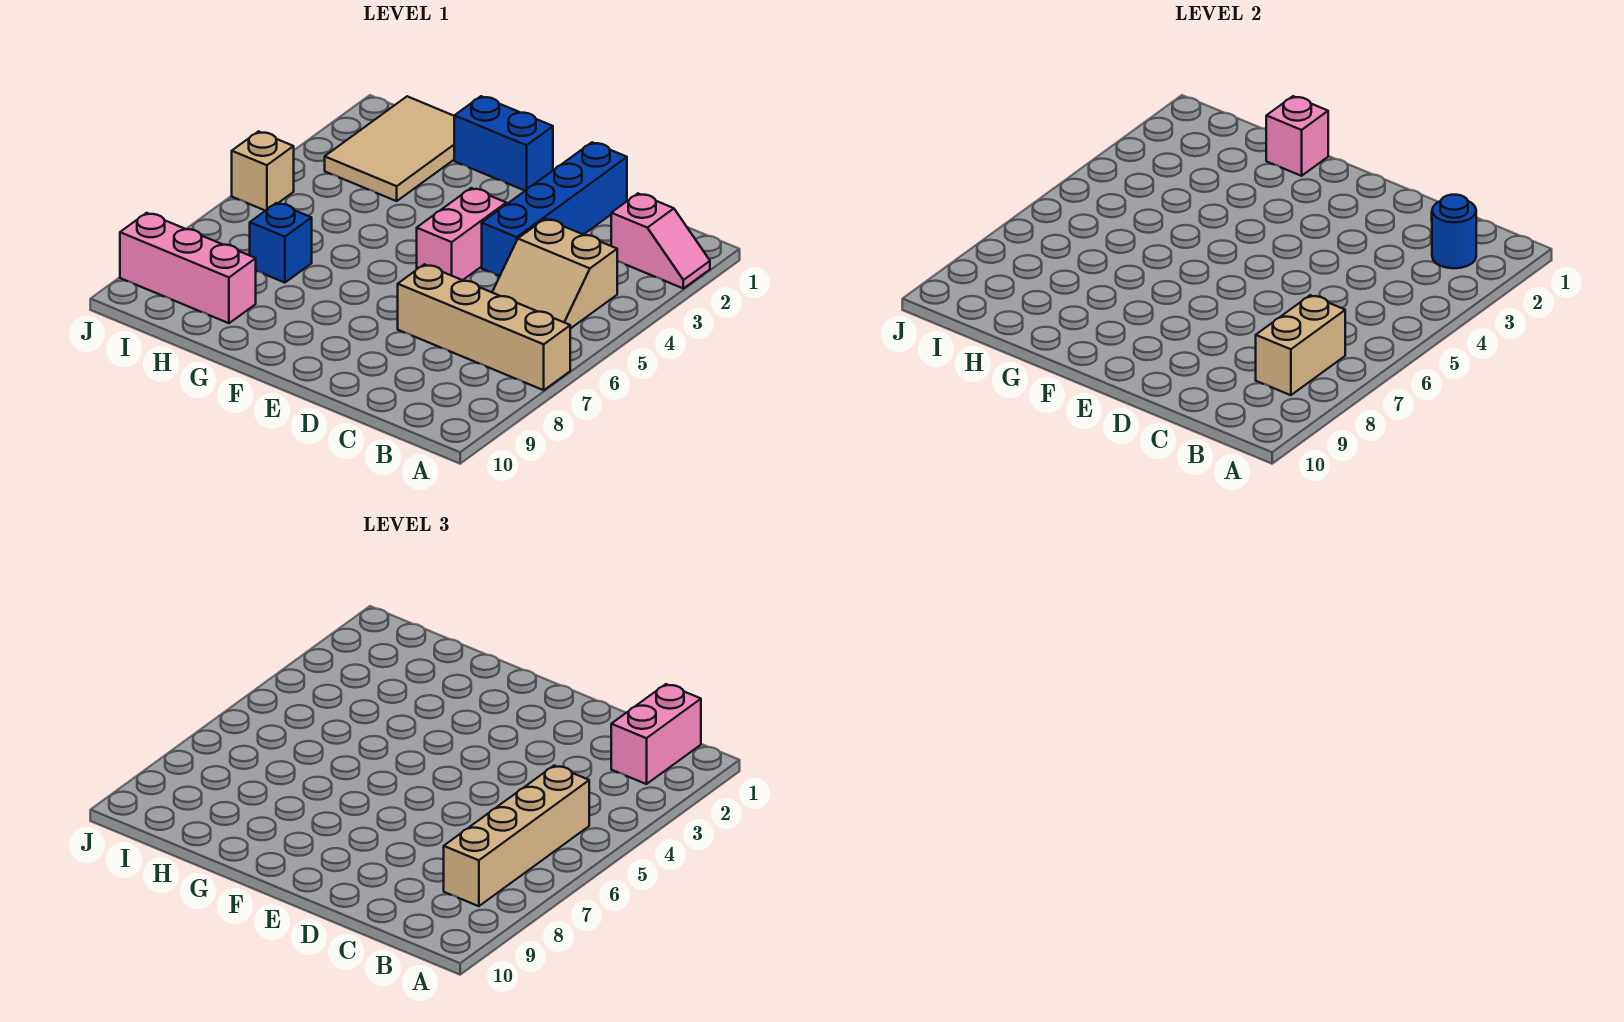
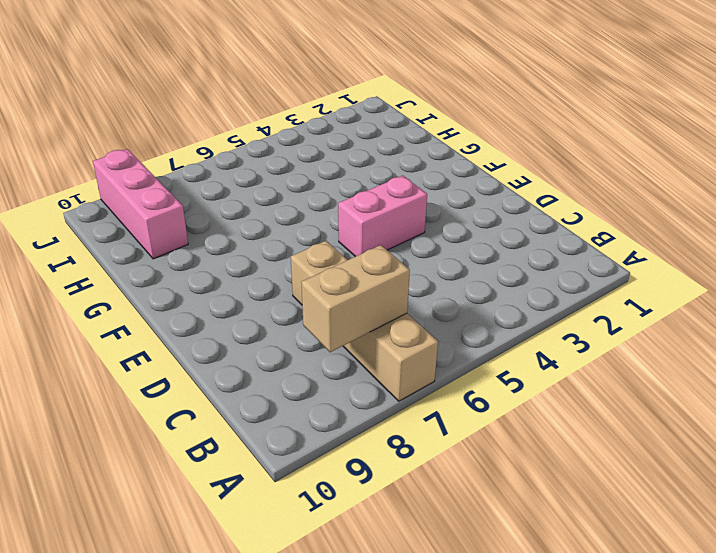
none -> pink slope A2:B2 level 1 top B
none -> tan slope B4:C5 level 1 top 4
none -> blue brick D1:D4 level 1

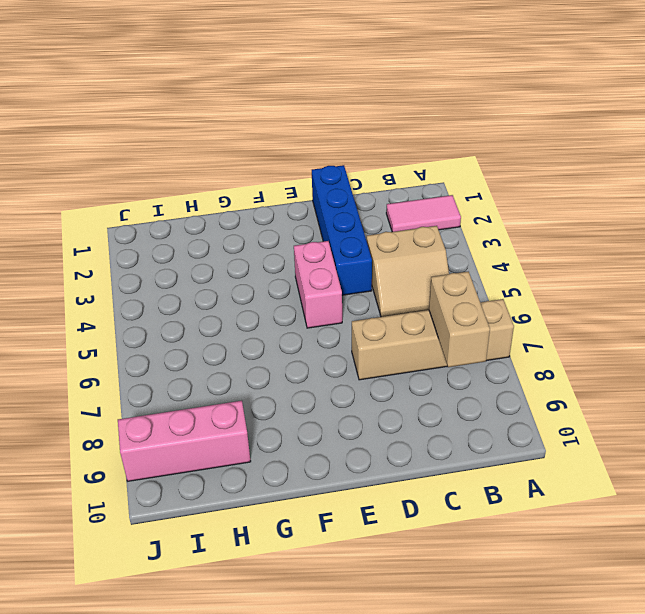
pink tile A2:B2 level 1 -> pink slope A2:B2 level 1 top B
none -> blue brick F1:G1 level 1
none -> tan tile H1:I3 level 1
none -> blue brick H7 level 1

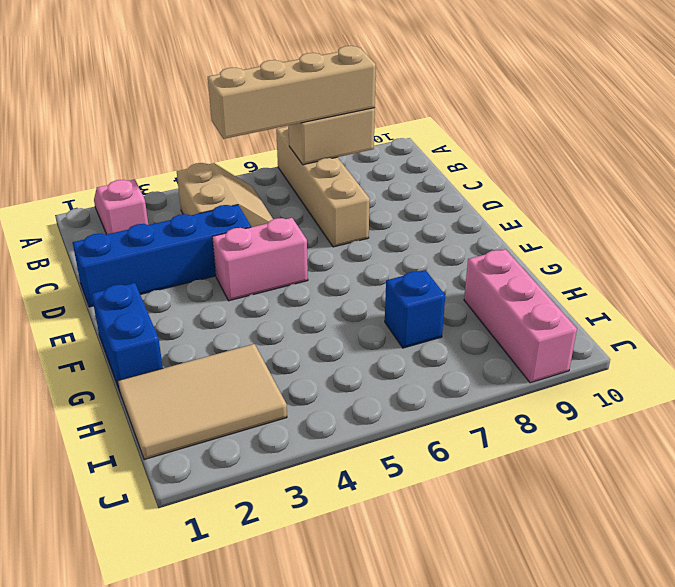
none -> tan brick J5 level 1
none -> blue round brick B2 level 2
none -> pink brick G1 level 2

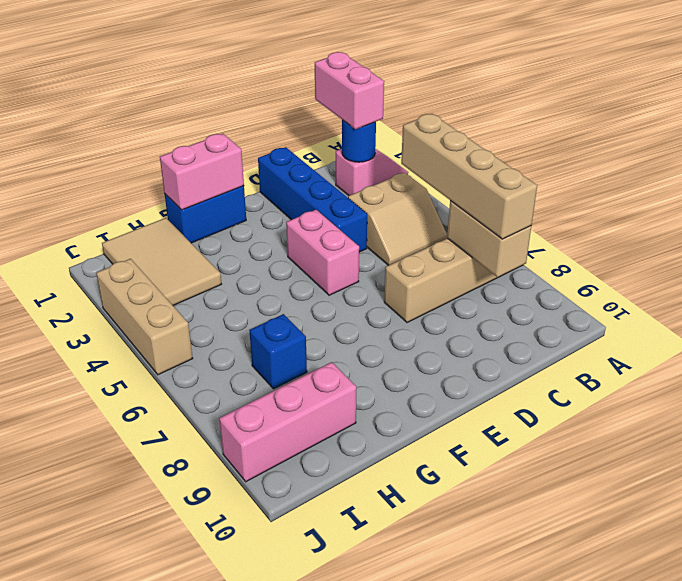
pink brick F1:G1 level 2 -> pink brick G1 level 2
tan brick J3:J5 level 1 -> tan brick J5 level 1

